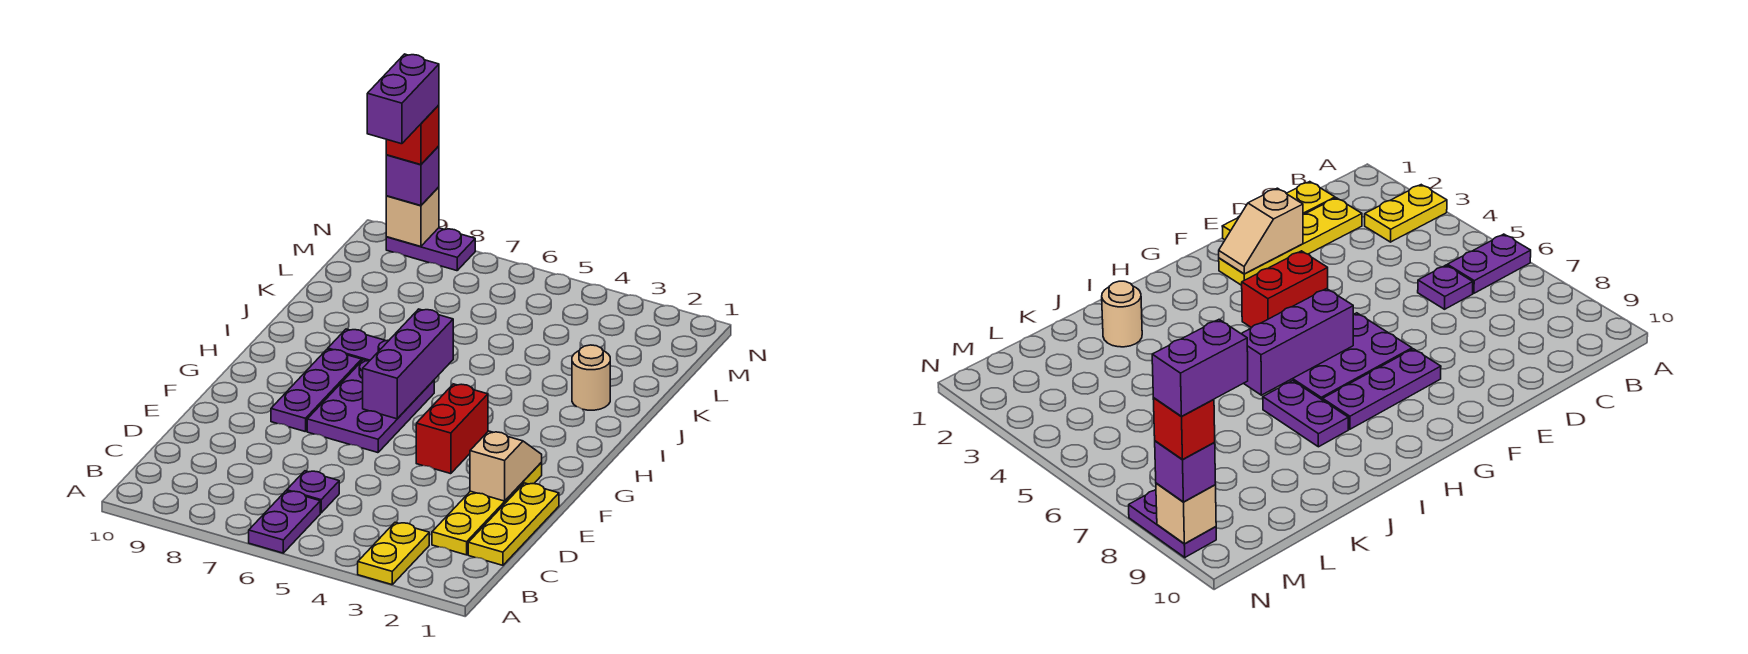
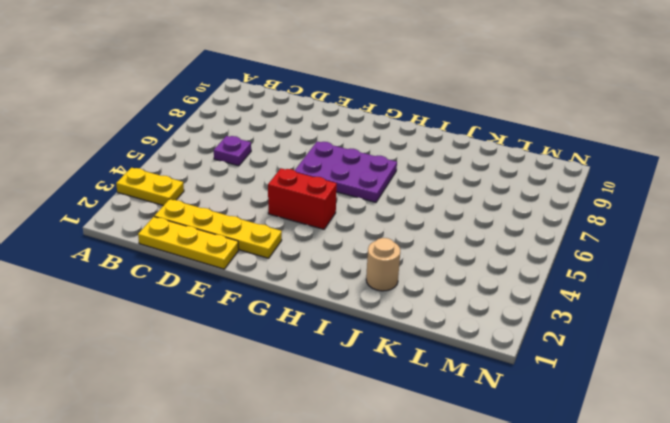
none -> purple plate A6:B6 level 1
none -> purple plate F8:H8 level 1
none -> purple plate I7:I8 level 1

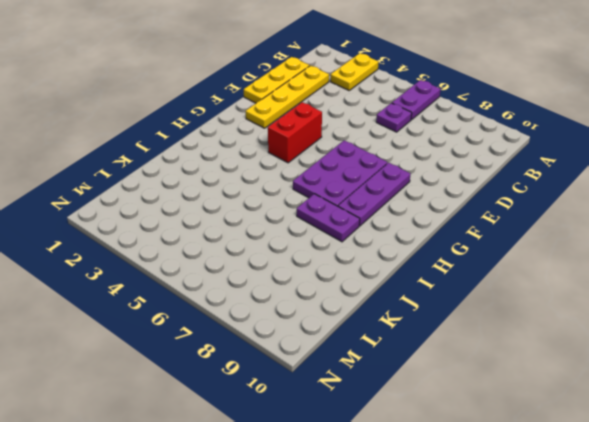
none -> tan round brick J2 level 1
none -> purple plate N8:N9 level 1
none -> tan slope E2:F2 level 2 top E

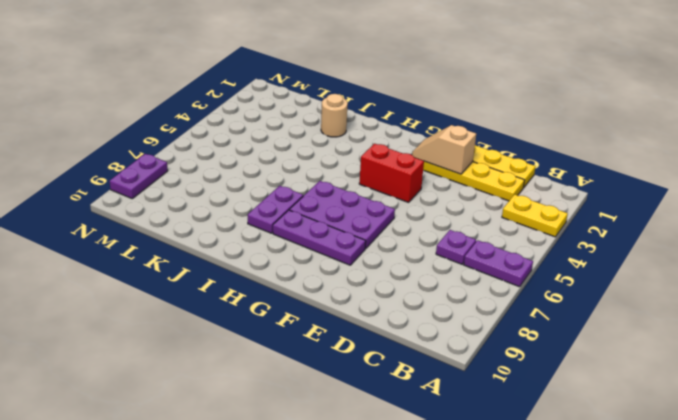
none -> purple brick G6:I6 level 2
none -> tan brick N9 level 2
none -> purple brick N9 level 3

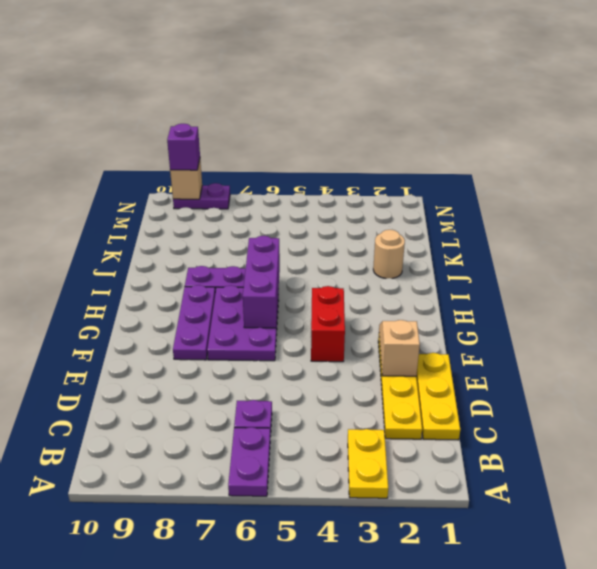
none -> red brick N9 level 4
none -> purple brick M9:N9 level 5

